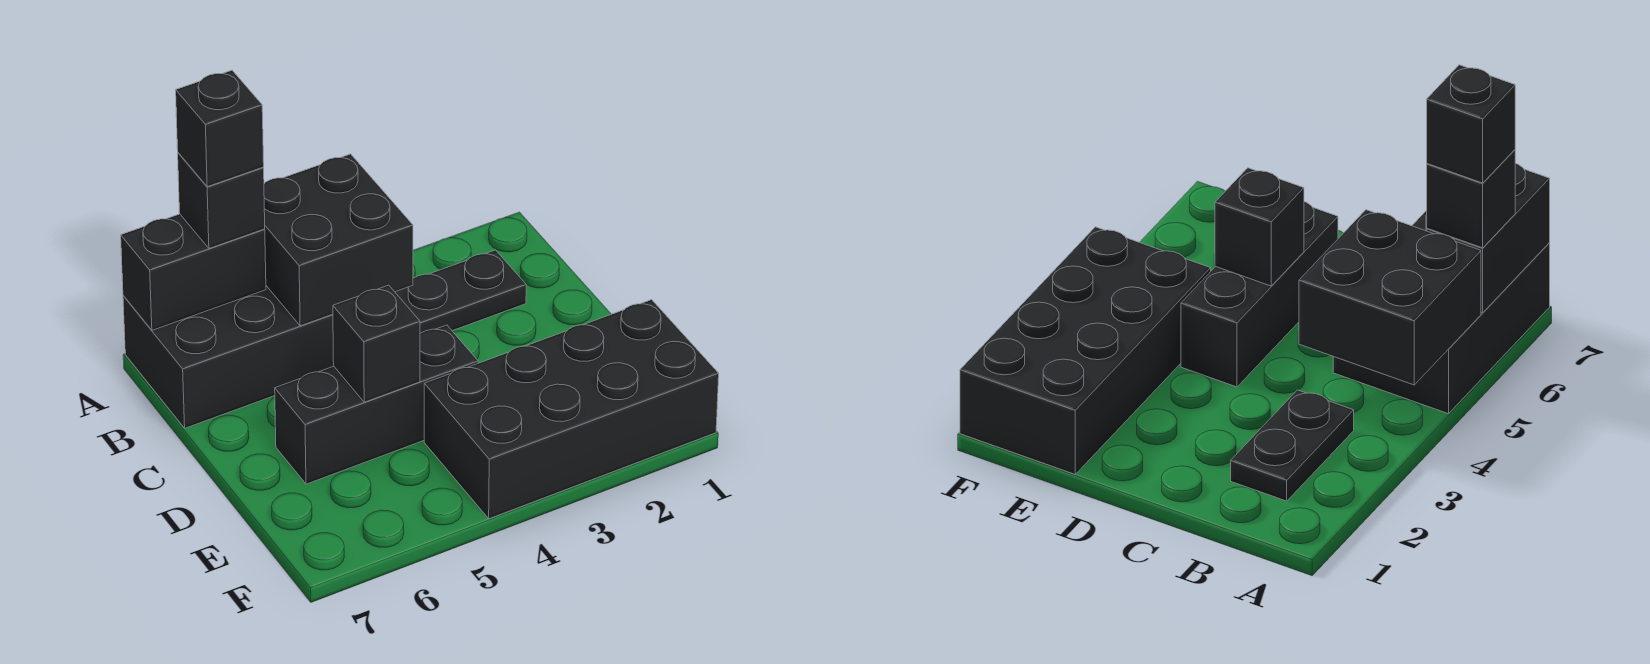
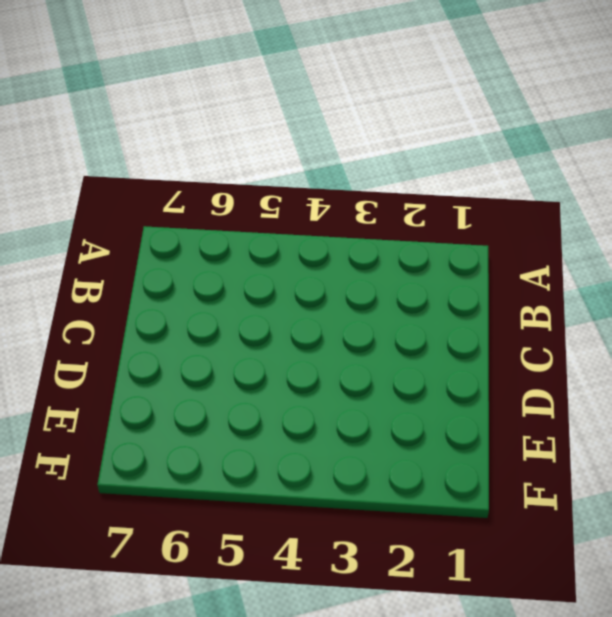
none -> black brick A5:B7 level 1
none -> black plate B2:B3 level 1

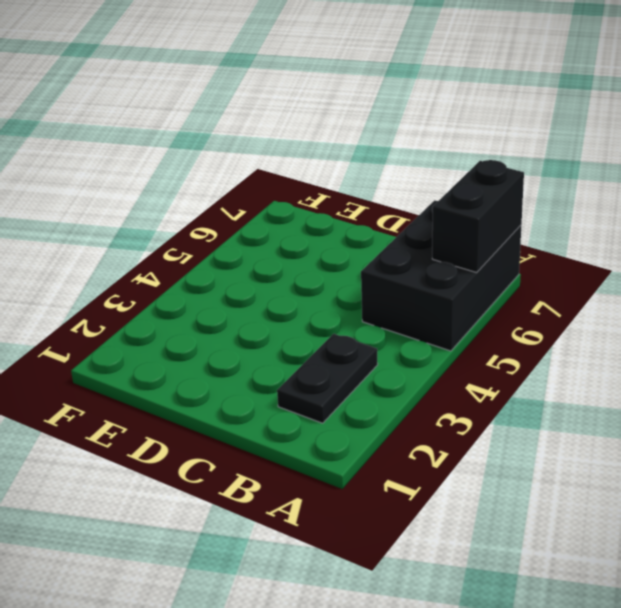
none -> black brick D4:D6 level 1
none -> black brick E1:F4 level 1

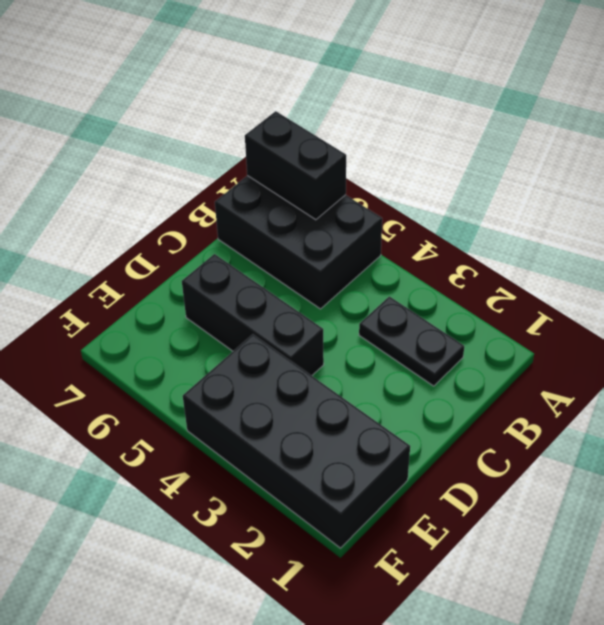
none -> black brick A4:B5 level 2
none -> black brick D5 level 2

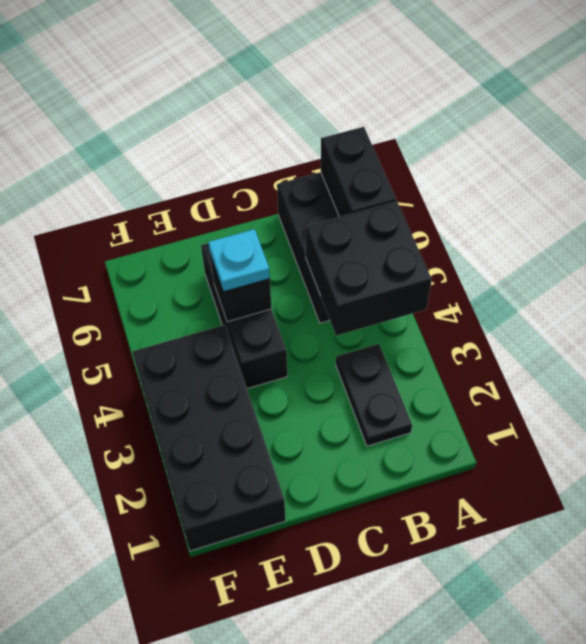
cyan plate D5 level 3 -> none
none -> black brick A6 level 3
none -> black brick A6 level 4

